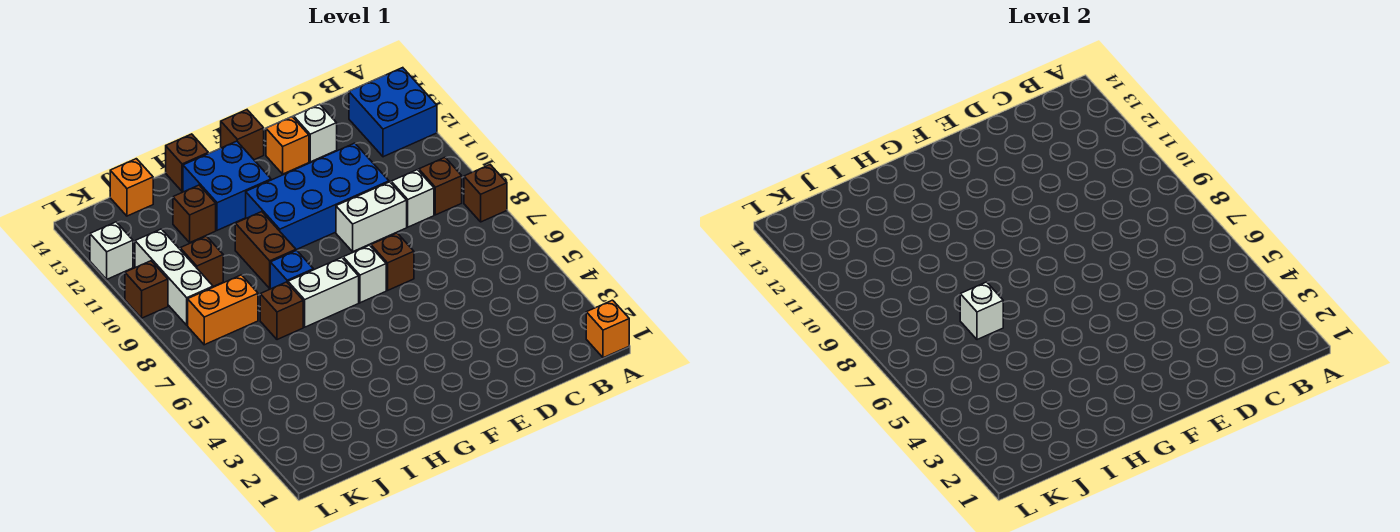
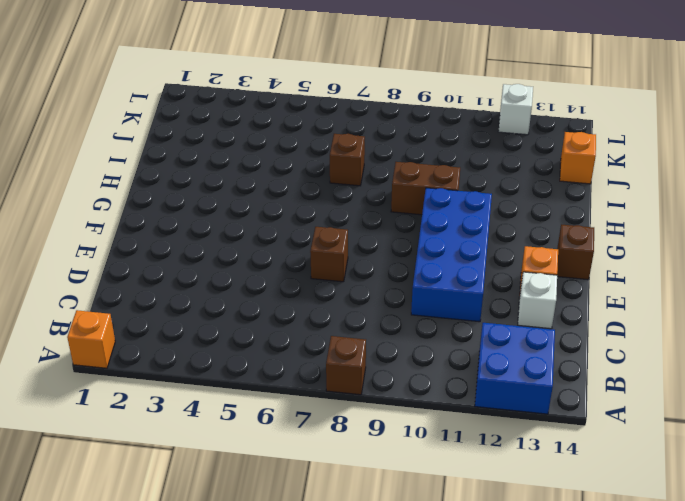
none -> brown brick B9 level 1
none -> white brick C9 level 1
none -> white brick D9:E9 level 1

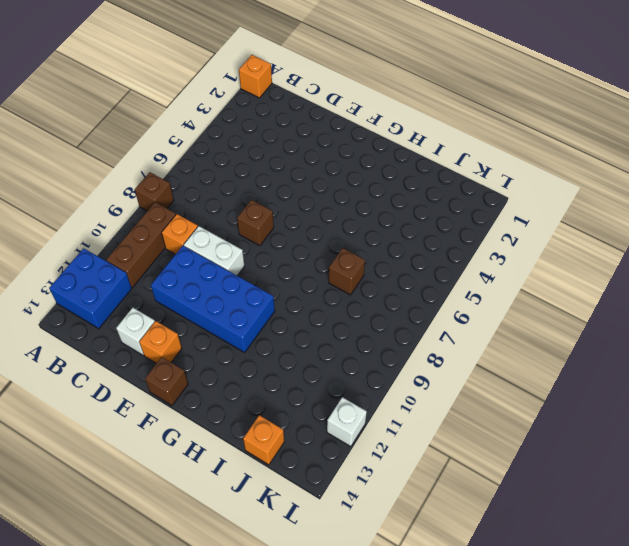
brown brick B9:B11 level 1 -> brown brick B9 level 1
orange brick C9 level 1 -> white brick C9 level 1
none -> white brick F7 level 1
none -> white brick G7:H7 level 1
none -> blue brick G12:H13 level 1

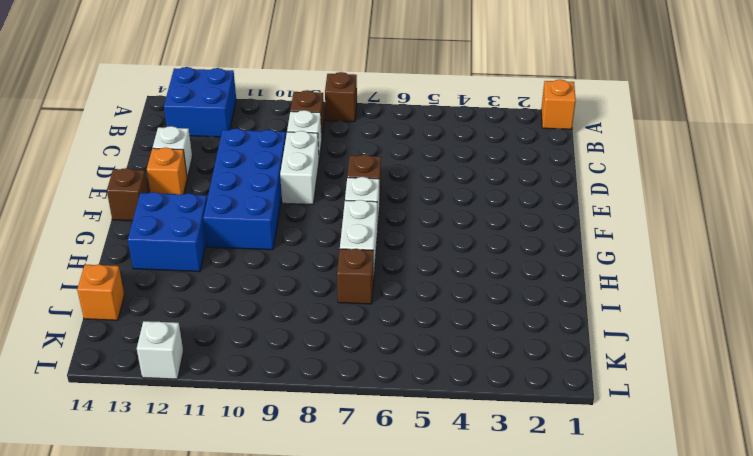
none -> blue brick H8 level 1
none -> brown brick H9:H10 level 1
none -> brown brick H14 level 1

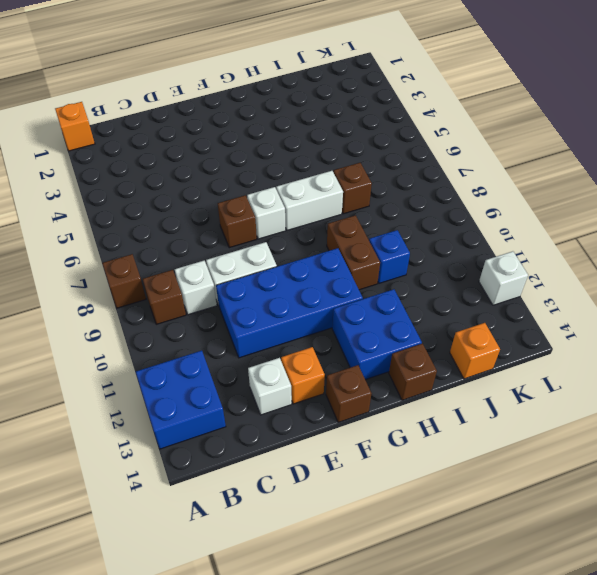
blue brick I10 level 1 -> blue brick H8 level 1
none -> brown brick I12 level 1
none -> orange brick J8:K8 level 1
none -> brown brick J10 level 1

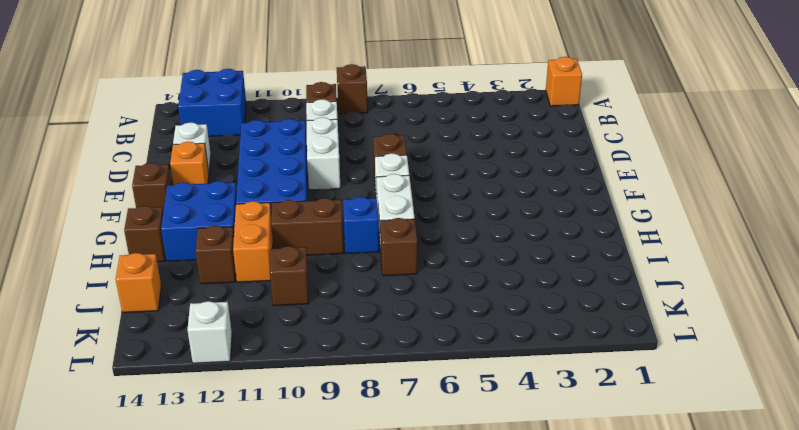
orange brick H11:I11 level 1 -> orange brick J8:K8 level 1
none -> white brick K9:K11 level 1
none -> brown brick L10 level 1
none -> white brick I7 level 2

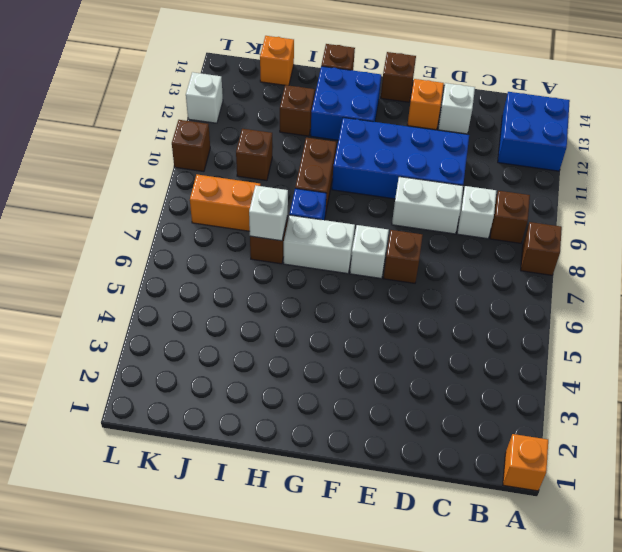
none -> white brick K9:K11 level 1

